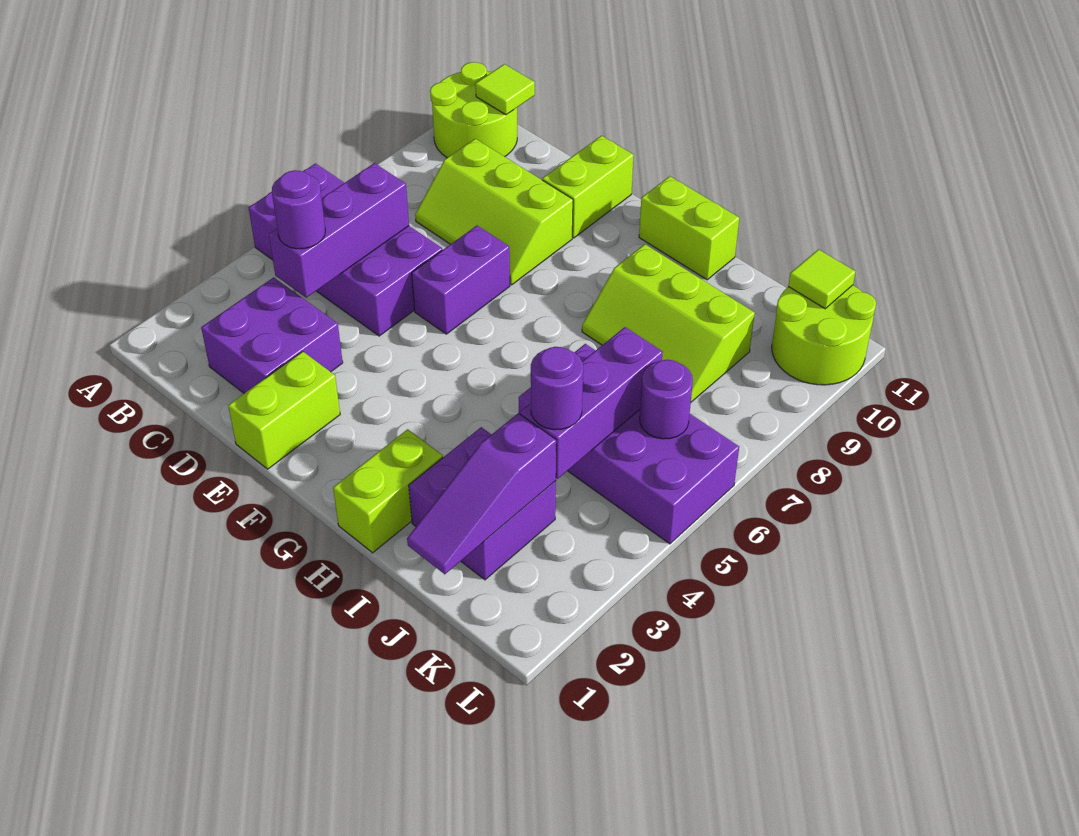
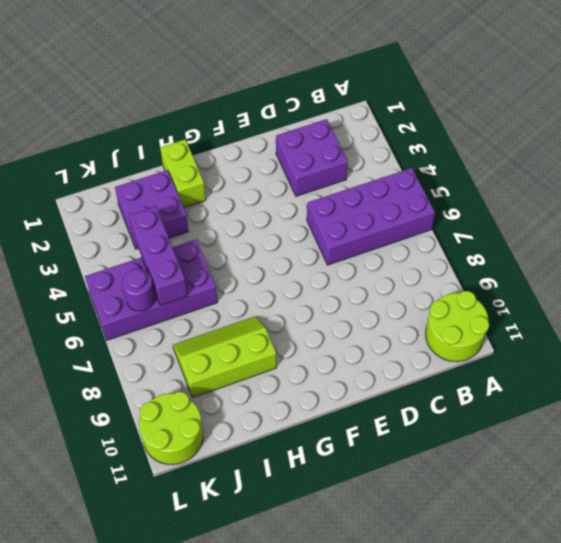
none -> lime slope C8:E9 level 1 top 9
none -> lime brick E1:E2 level 1
none -> purple brick E6:E7 level 1

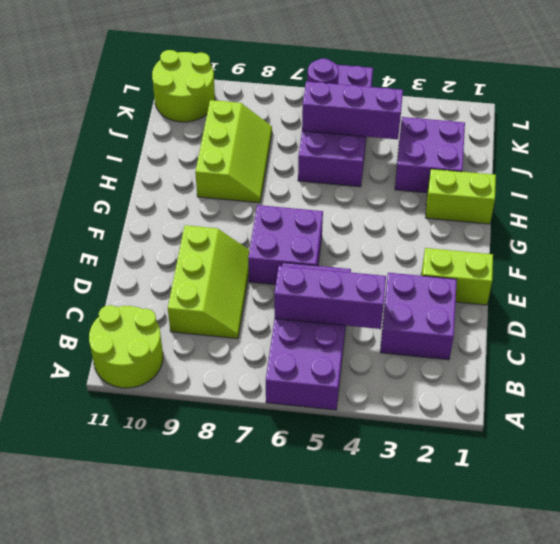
purple brick E6:F7 level 1 -> purple brick E6:E7 level 1
none -> lime brick E10:E11 level 1
none -> lime brick G11:H11 level 1
none -> lime tile B11 level 2

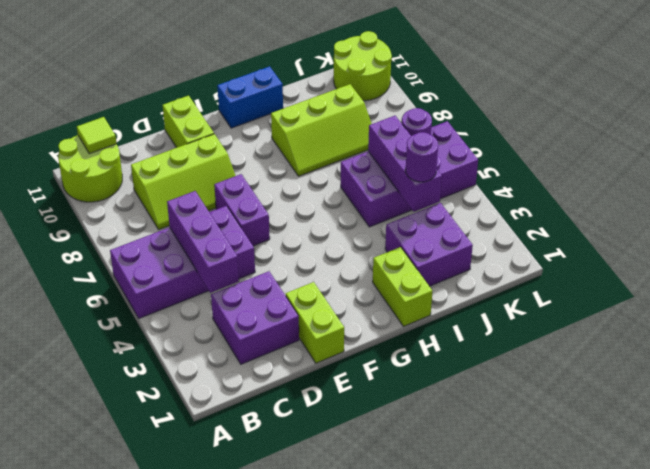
blue brick G11:H11 level 1 -> lime brick G11:H11 level 1
none -> purple slope J1:J3 level 2 top 3
none -> lime tile K11 level 2
none -> purple round brick C4 level 3

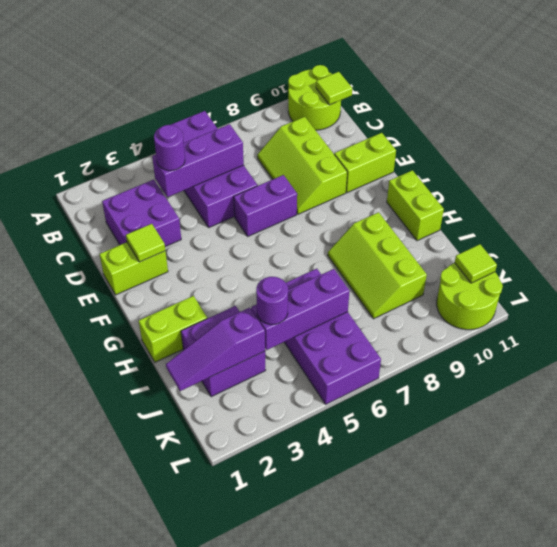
lime tile E2 level 2 -> none
none -> purple round brick K6 level 2

